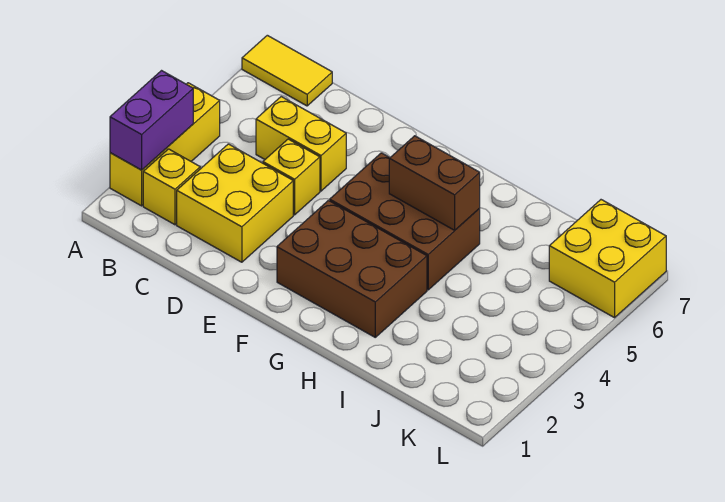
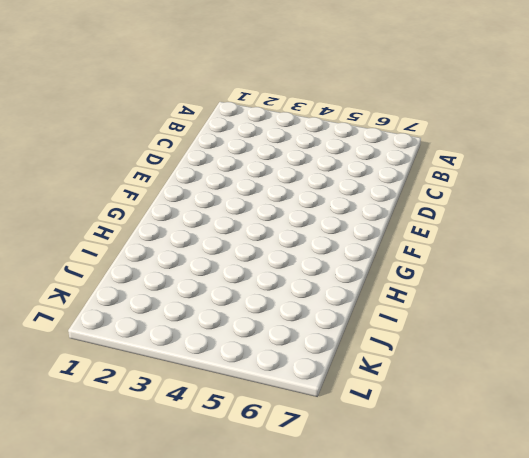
none -> yellow brick A2:A4 level 1
none -> yellow tile A7:B7 level 1

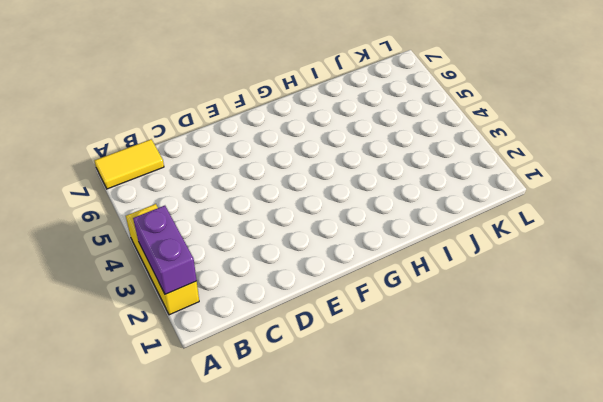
none -> yellow brick B2 level 1
none -> yellow brick C2:D3 level 1

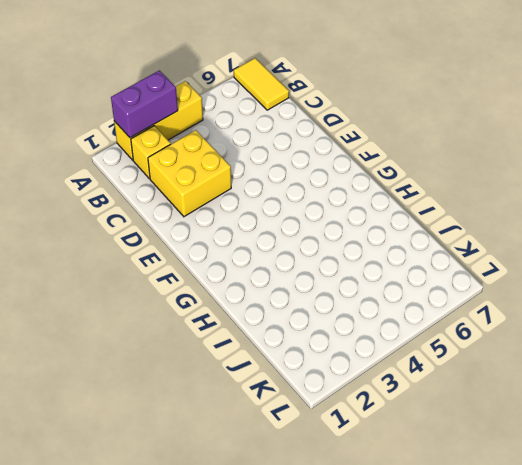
none -> yellow brick C5:D5 level 1
none -> yellow brick D4 level 1

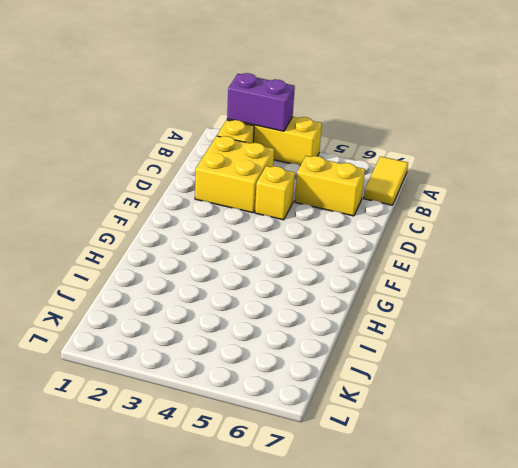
yellow brick C5:C6 level 1 -> yellow brick C5:D5 level 1
none -> brown brick F2:H3 level 1
none -> brown brick F4:H5 level 1

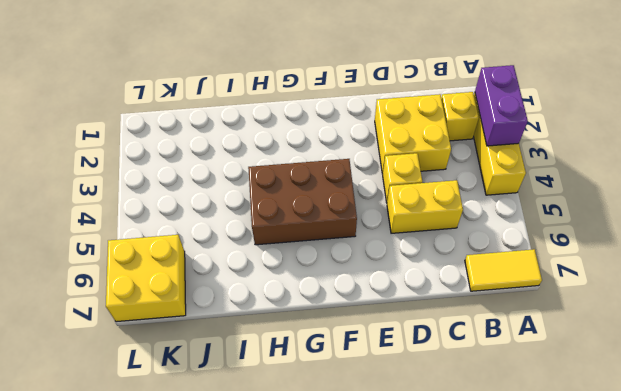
none -> brown brick F2:H3 level 1
none -> brown brick G5:H5 level 2

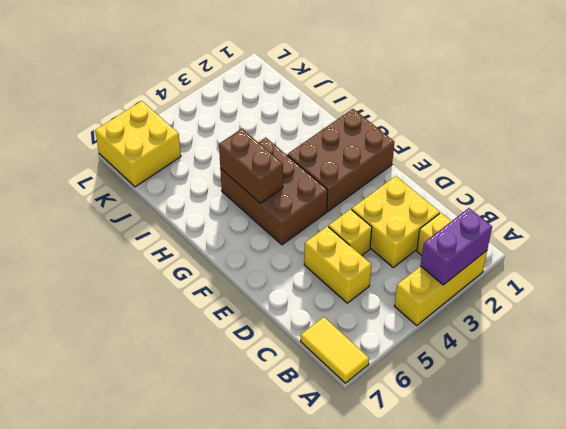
brown brick F1:G3 level 1 -> brown brick F2:H3 level 1

